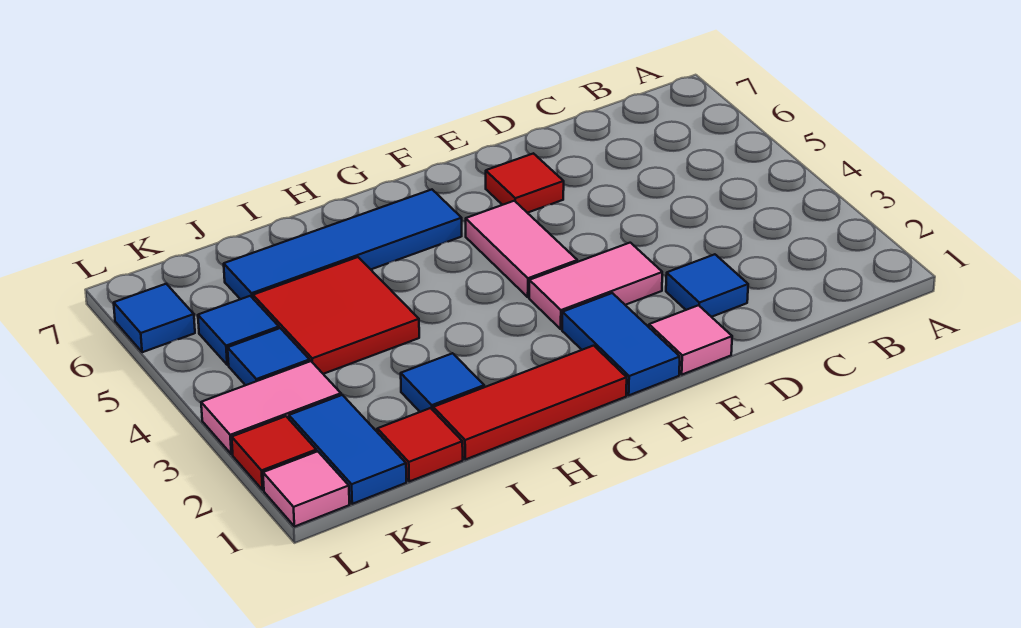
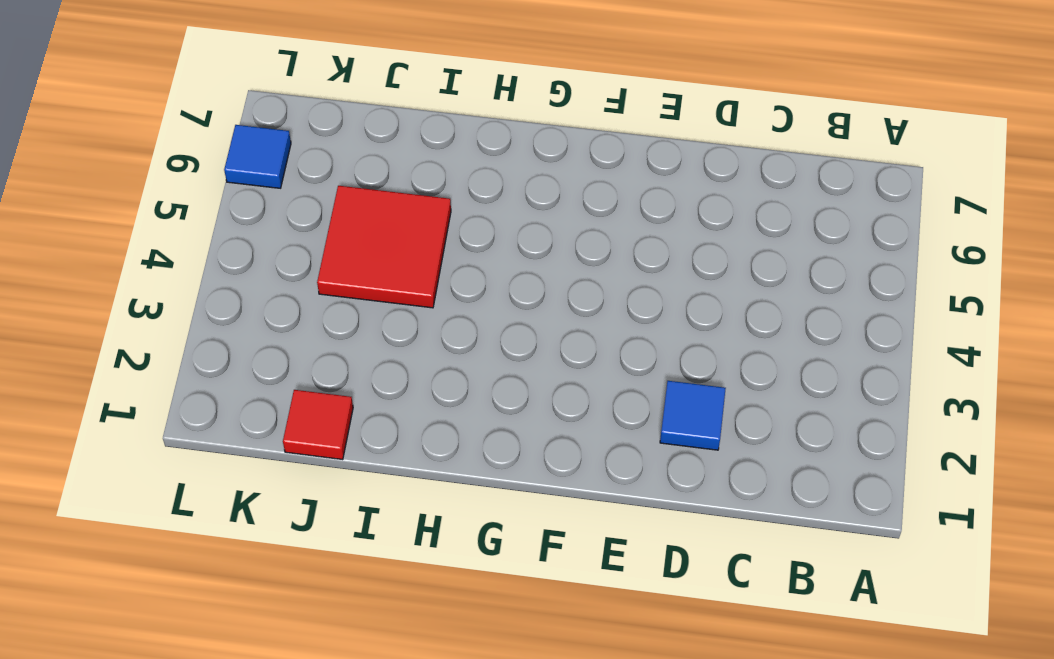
none -> pink tile E1 level 1
none -> pink tile E3:F3 level 1
none -> red tile E6 level 1

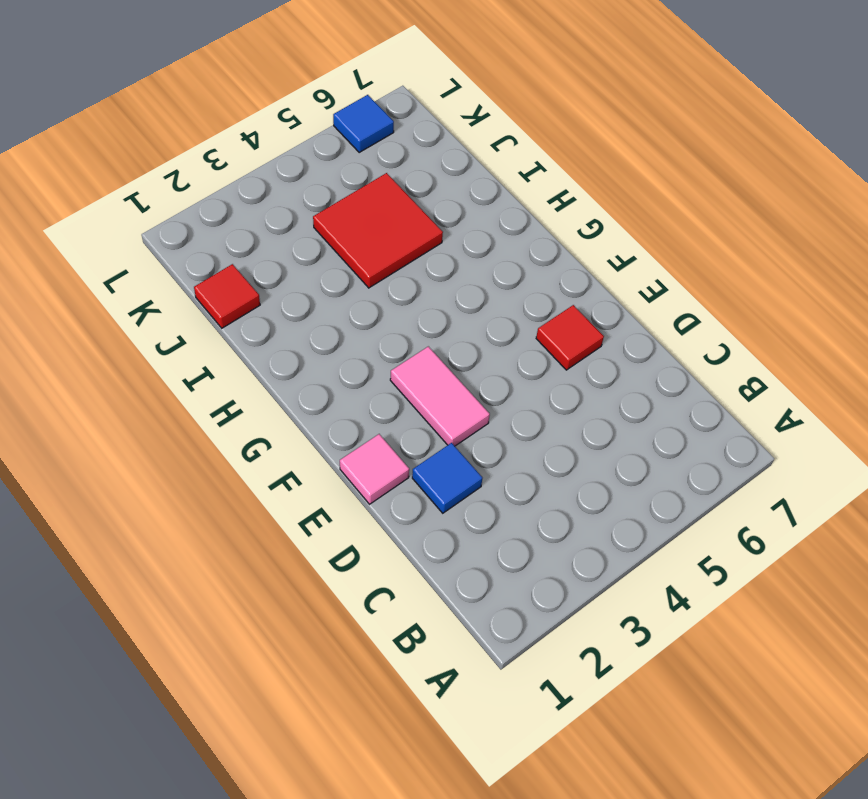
none -> blue tile F1:F2 level 1
none -> pink tile F4:F5 level 1
none -> red tile G1:I1 level 1

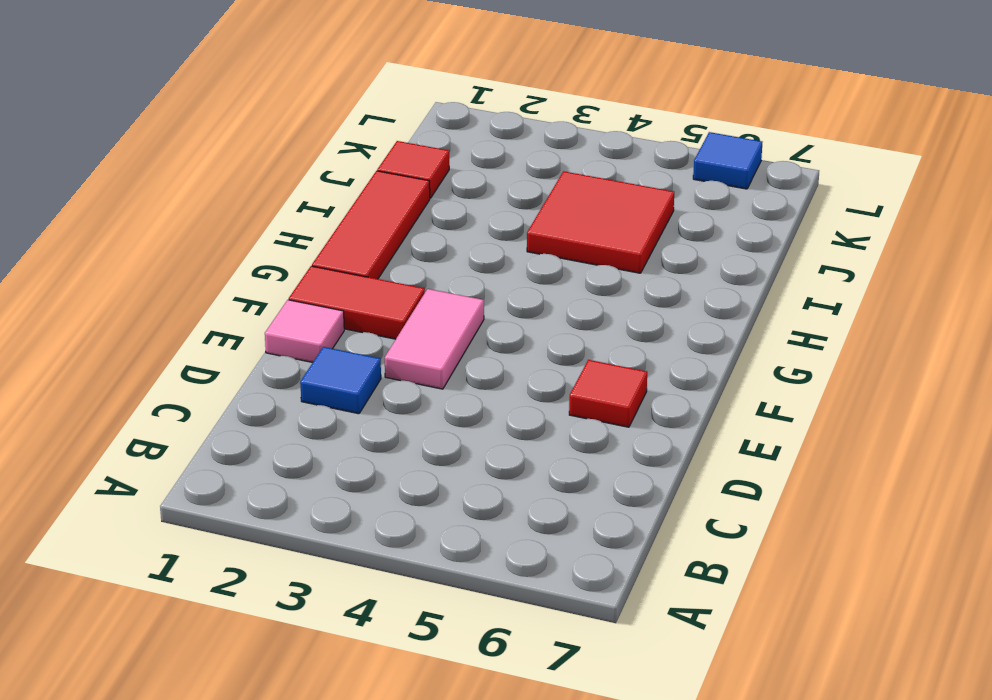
red tile F1:F2 level 1 -> blue tile F1:F2 level 1
none -> pink tile F4:F5 level 1
none -> blue tile G6:J6 level 1
none -> blue tile I2 level 1

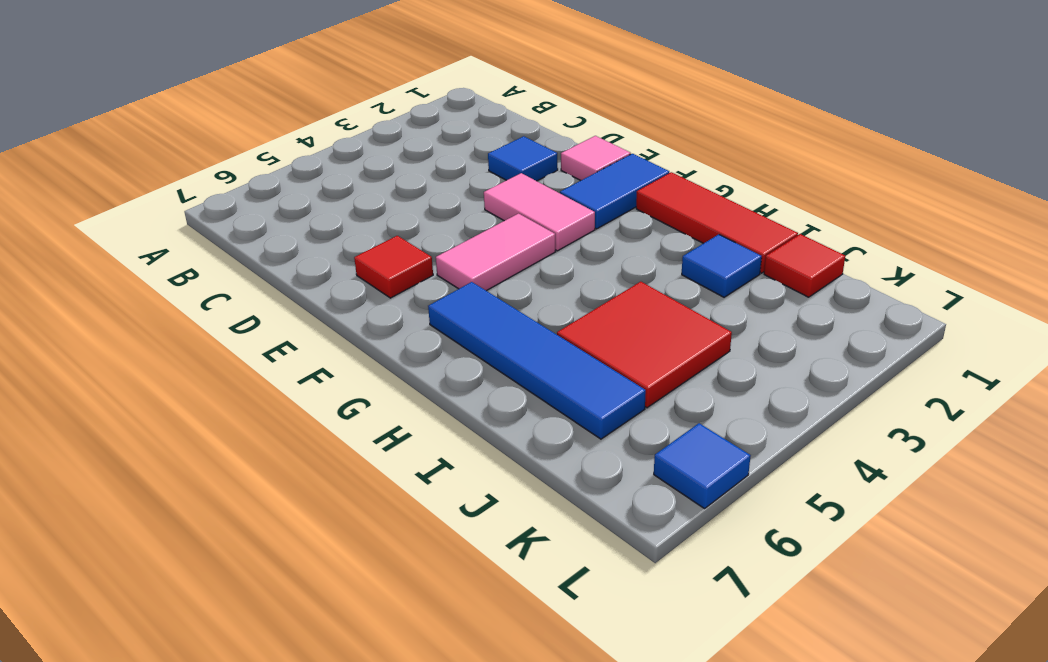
none -> blue tile K1:K2 level 1
none -> pink tile K3:L3 level 1
none -> blue tile K4 level 1

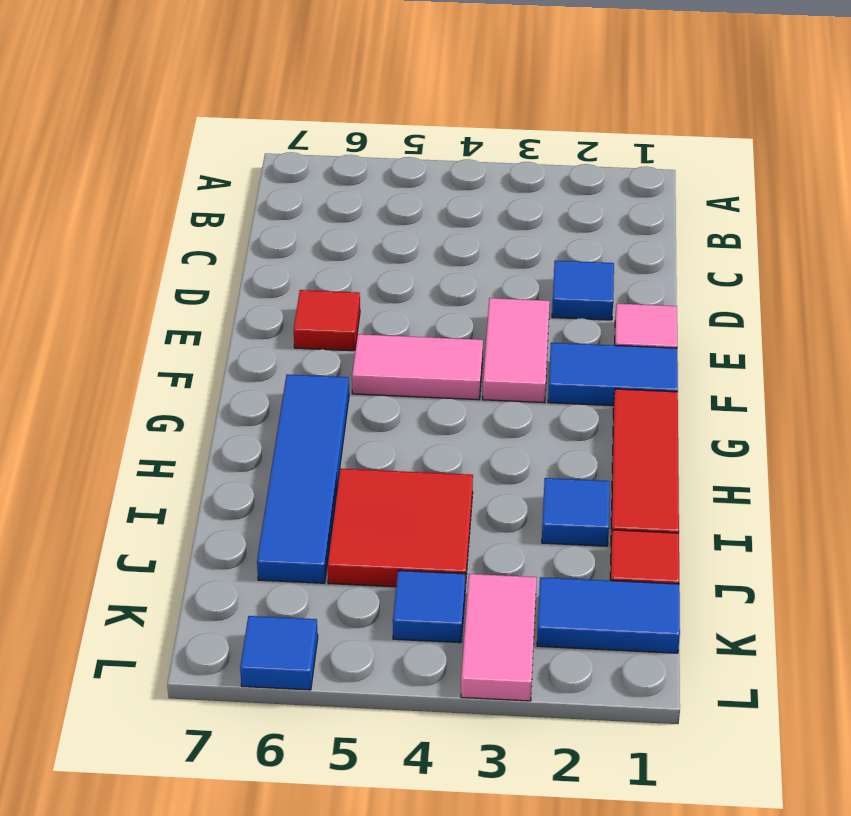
none -> blue tile K5 level 1
none -> pink tile L1 level 1
none -> red tile L2 level 1

